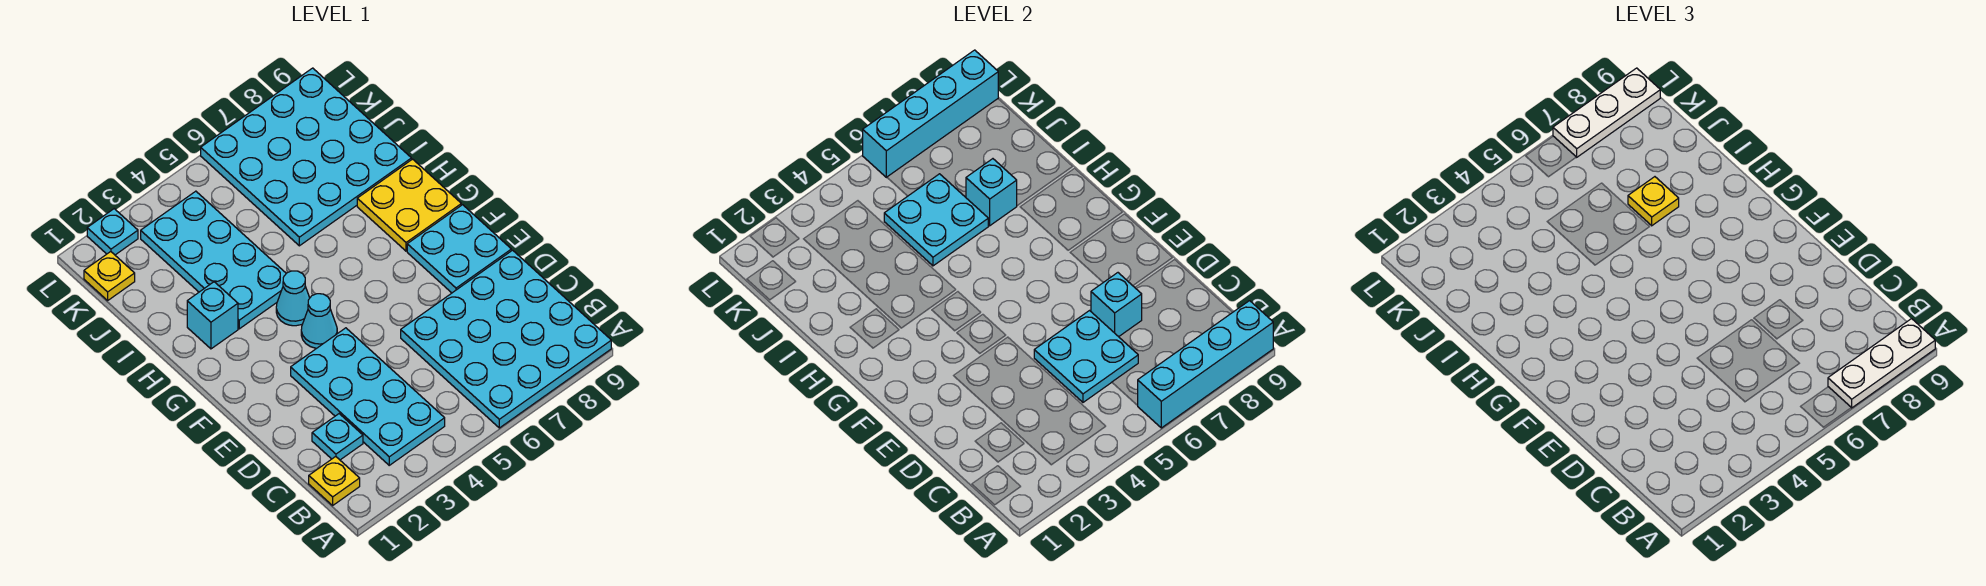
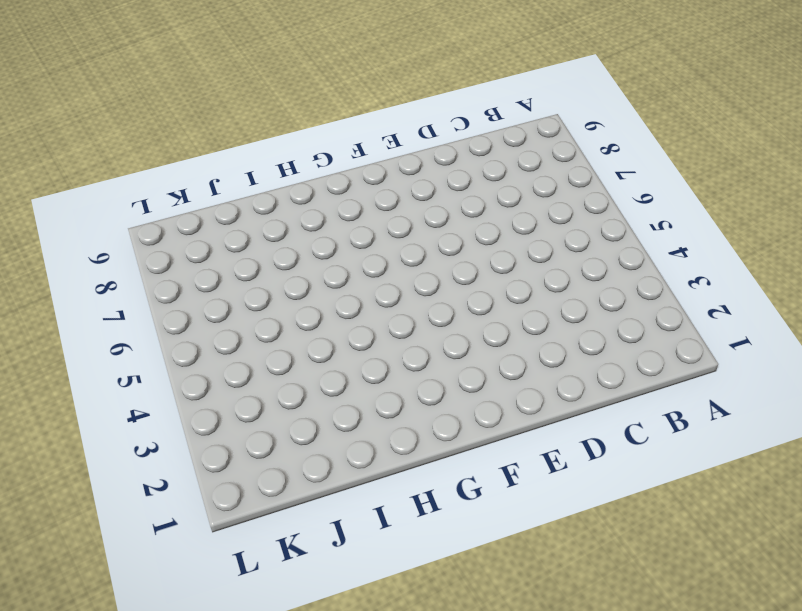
none -> cyan plate A6:D9 level 1
none -> yellow plate B1 level 1
none -> cyan plate B3:E4 level 1

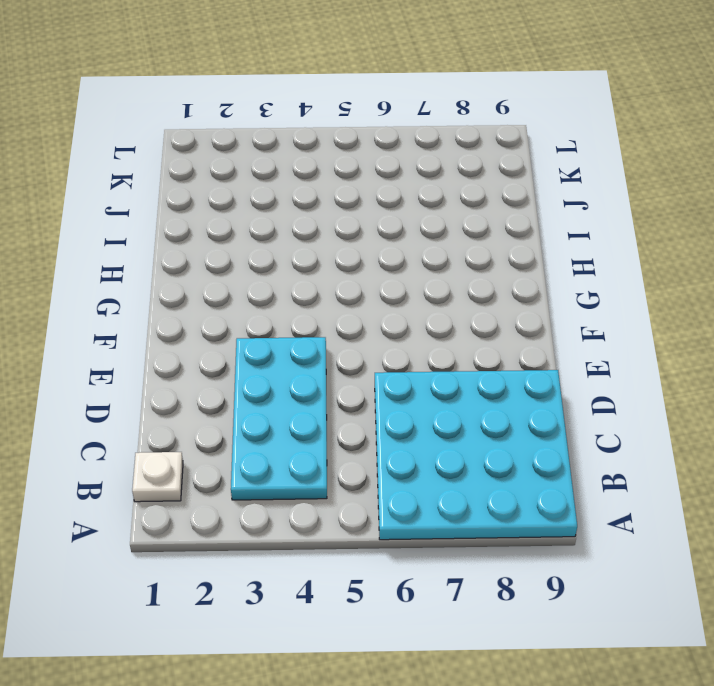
white plate B1 level 1 -> yellow plate B1 level 1
none -> cyan plate C2 level 1
none -> cyan plate E8:F9 level 1
none -> cyan cone F4 level 1

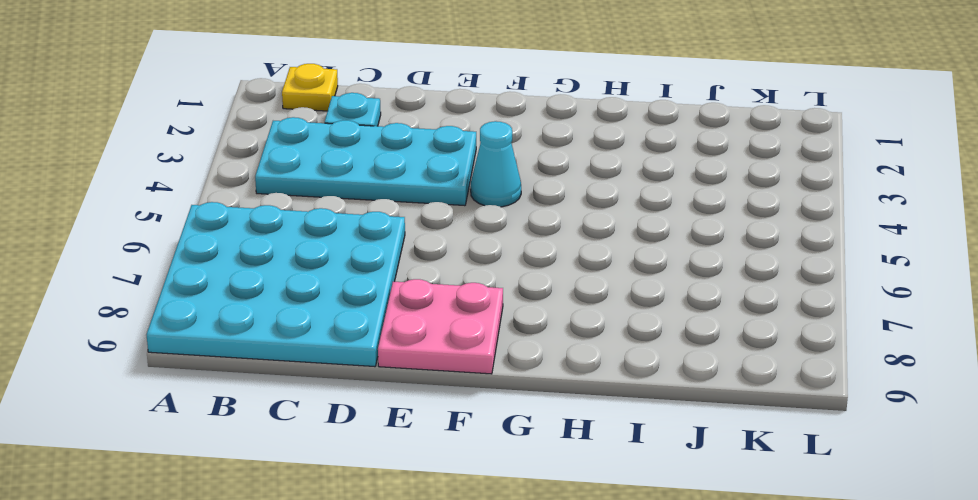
pink plate E8:F9 level 1 -> cyan plate E8:F9 level 1
none -> cyan cone G4 level 1
none -> yellow plate G8:H9 level 1
none -> cyan brick H2 level 1

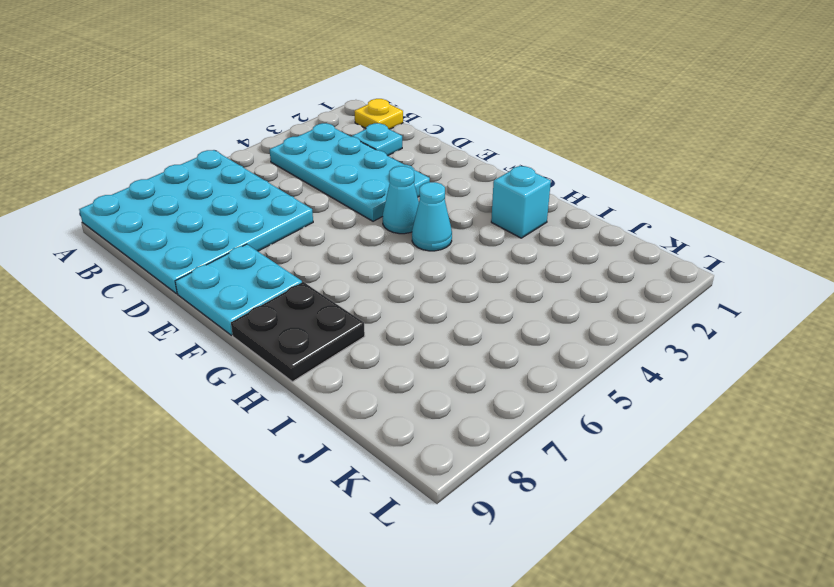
black plate G8:H9 level 1 -> yellow plate G8:H9 level 1
none -> cyan plate H3:K4 level 1
none -> cyan plate I6:L9 level 1
none -> yellow plate K1 level 1

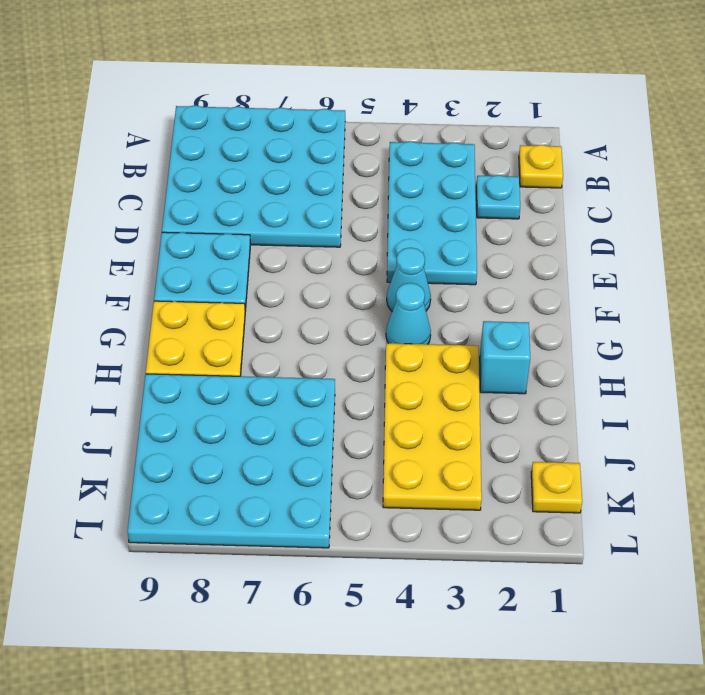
yellow plate H3:K4 level 1 -> cyan plate H3:K4 level 1
none -> cyan plate L2 level 1
none -> cyan brick A6:A9 level 2
none -> cyan plate C5:D6 level 2

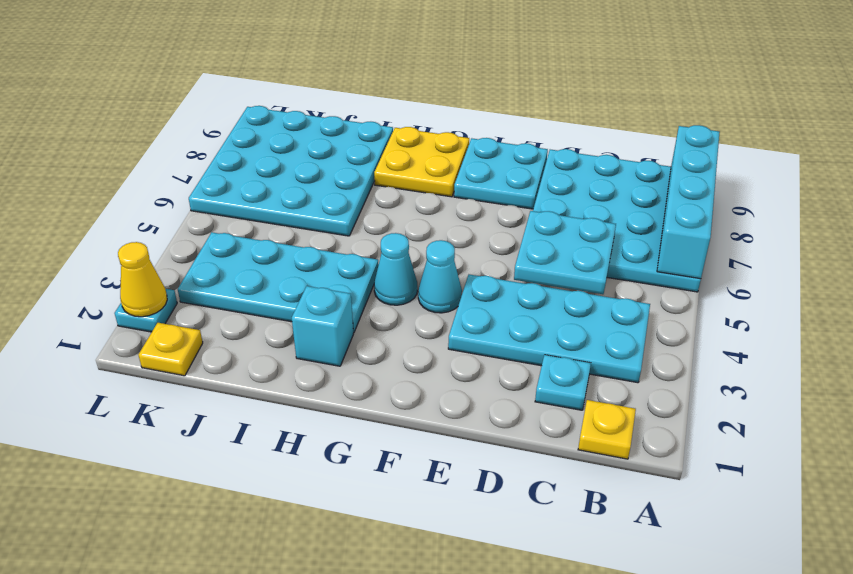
yellow cone L2 level 2 -> none
none -> cyan brick D7 level 2
none -> cyan plate I5:J6 level 2
none -> cyan brick I7 level 2

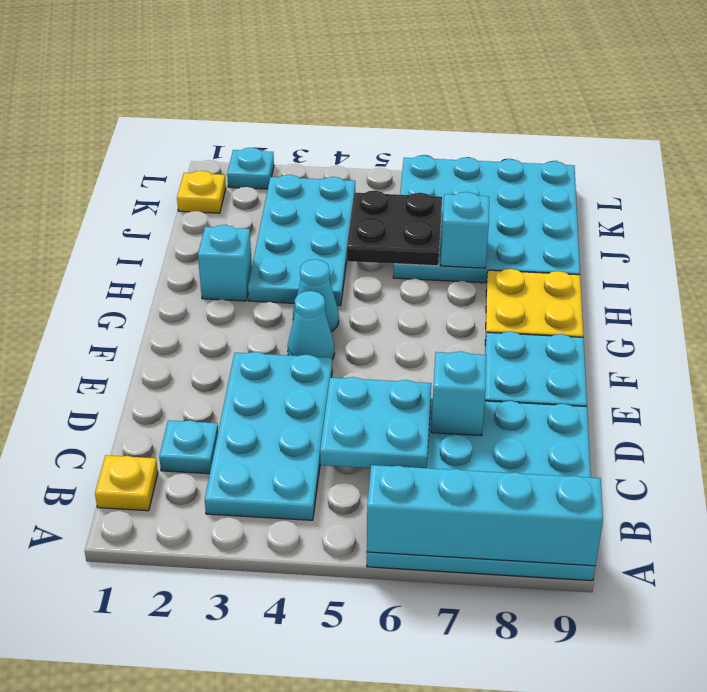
black plate I5:J6 level 2 -> cyan plate I5:J6 level 2
none -> cyan brick L6:L9 level 2
none -> white plate A7:A9 level 3
none -> yellow plate I7 level 3

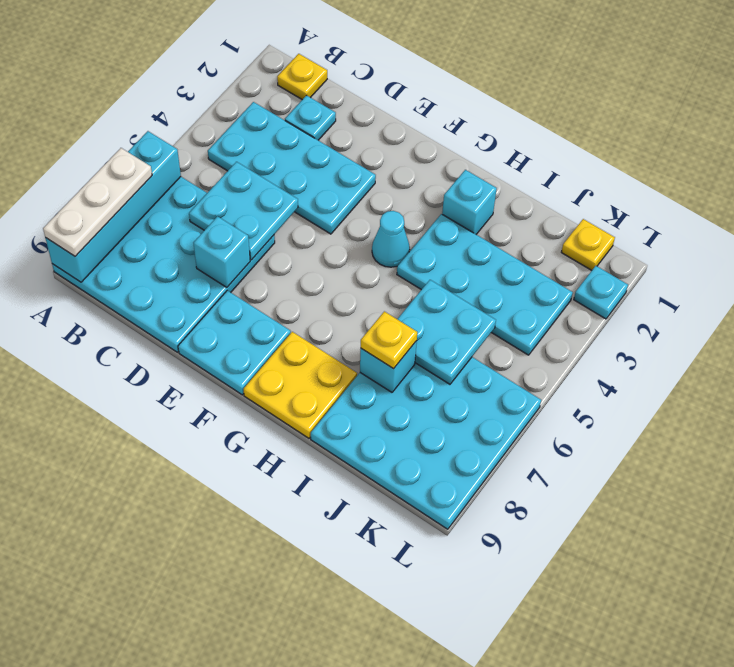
none -> cyan cone F4 level 1
none -> cyan brick L6:L9 level 2
none -> white plate L7:L9 level 3

